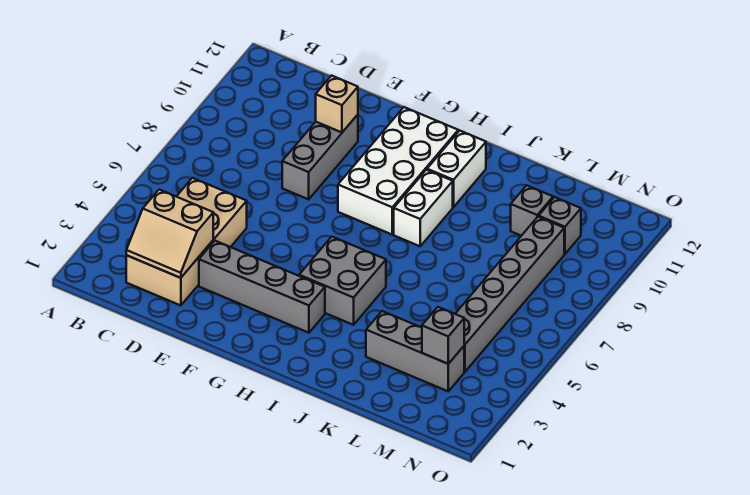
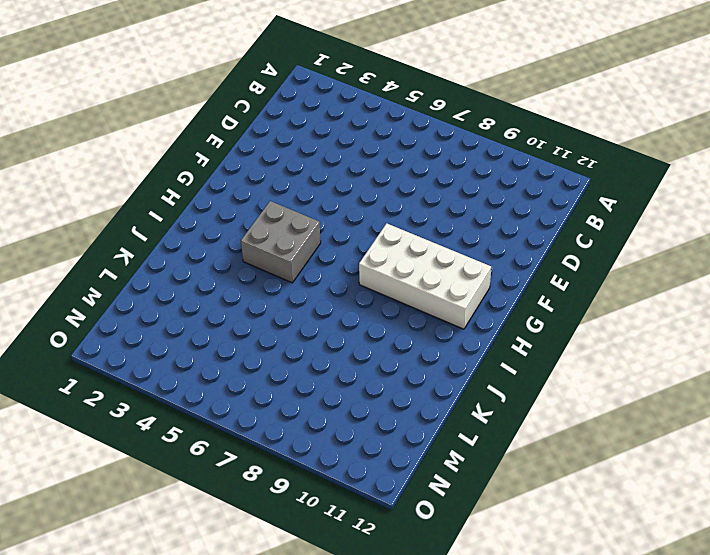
none -> tan brick C2:D5 level 1
none -> grey brick E3:H3 level 1
none -> grey brick E8:E10 level 1

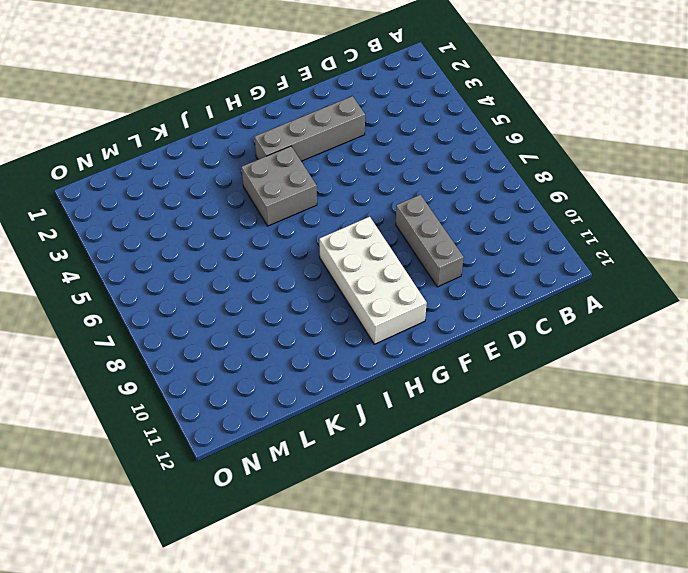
none -> tan brick C2:D5 level 1
none -> white brick I8:I9 level 1
none -> white brick I10:I11 level 1

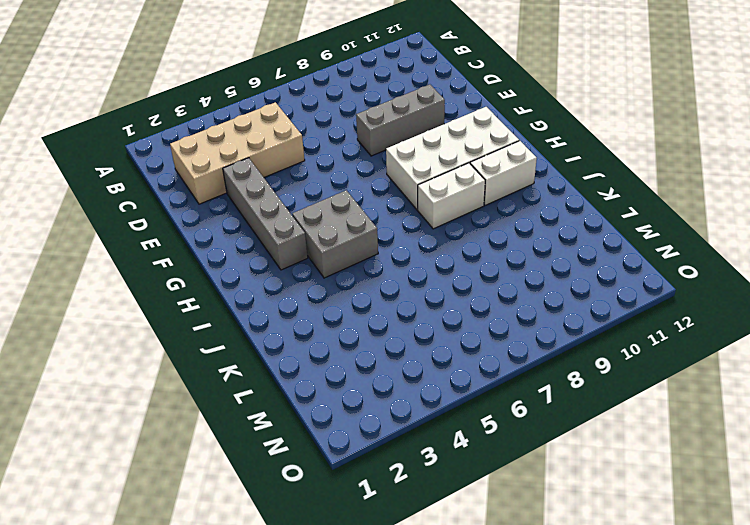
none -> grey brick K3:M3 level 1
none -> grey brick L10 level 1
none -> grey brick M4:M9 level 1

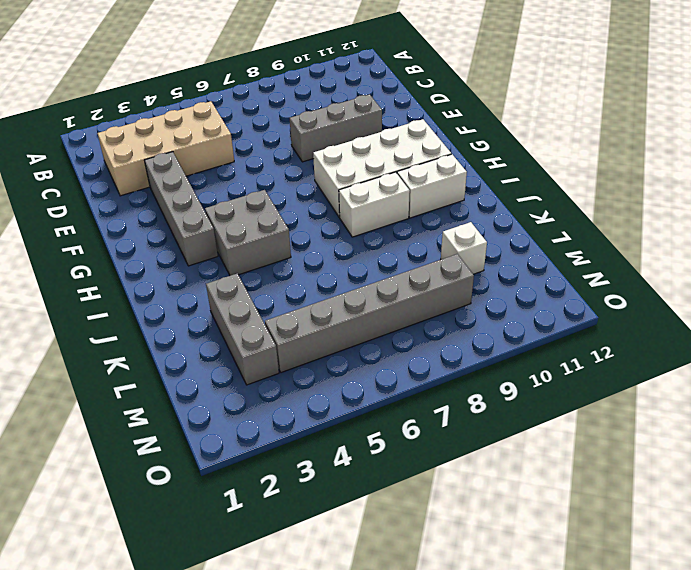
white brick L10 level 1 -> grey brick L10 level 1
none -> grey brick M10 level 1
none -> tan slope C2:D3 level 2 top 3
none -> tan brick E10 level 2

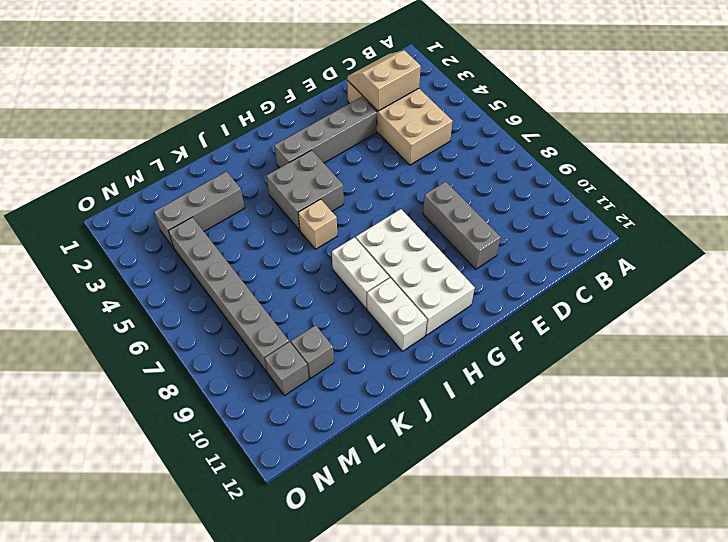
tan brick I6 level 1 -> tan brick E10 level 2
none -> grey brick M3 level 2

